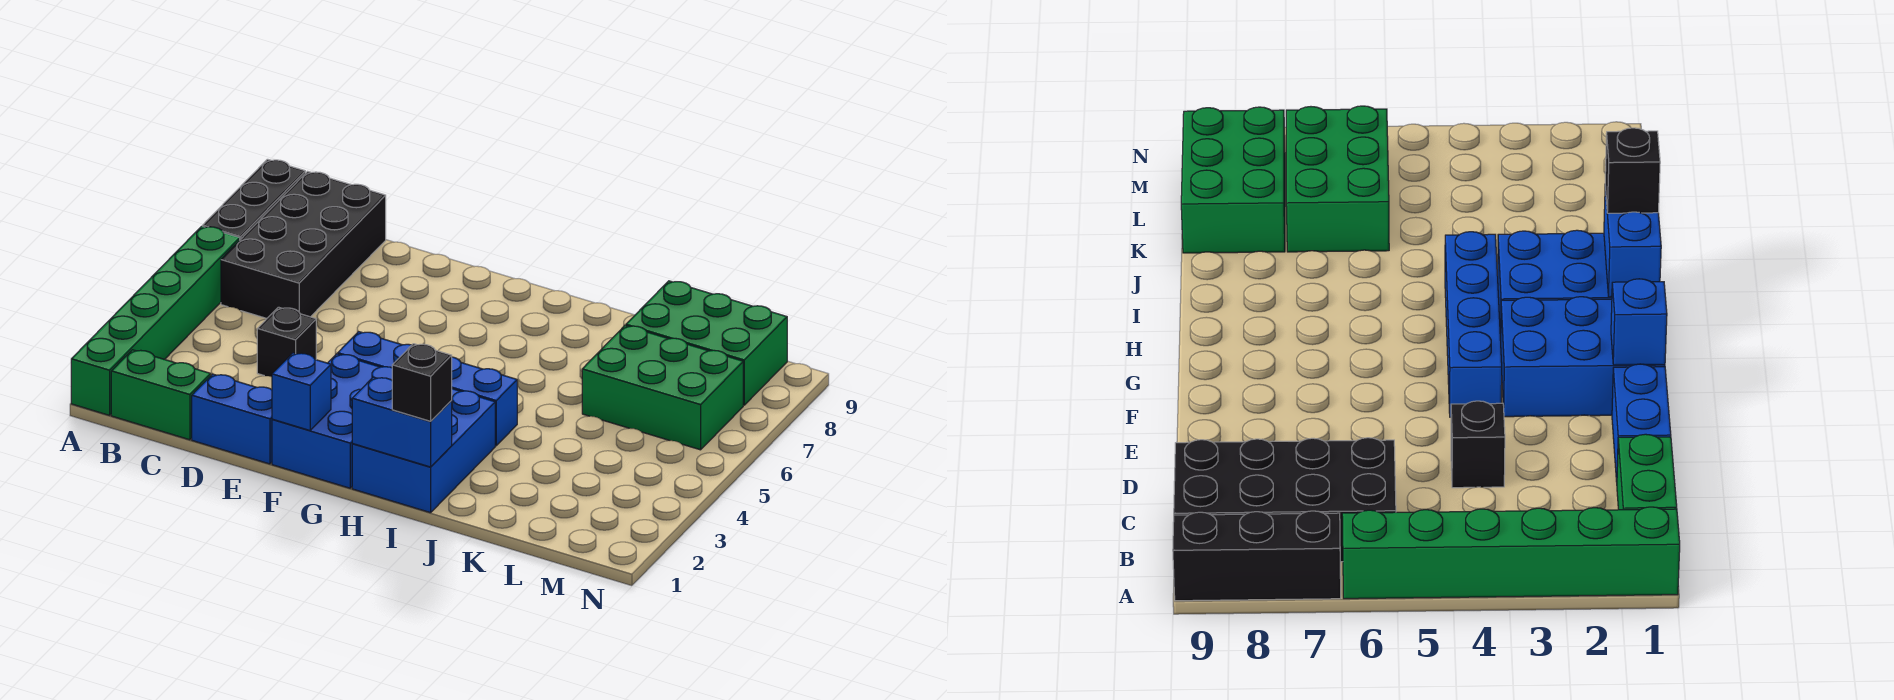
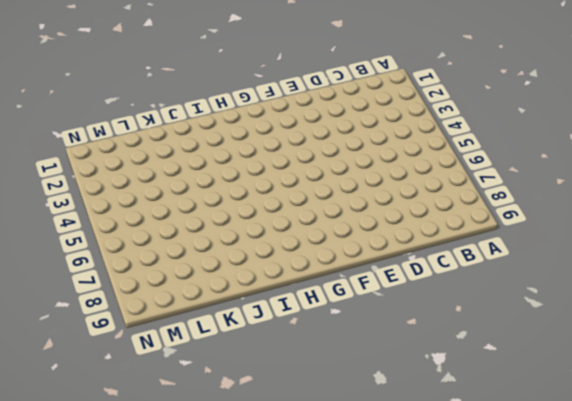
none -> green brick A1:A6 level 1
none -> black brick A7:A9 level 1
none -> green brick B1:C1 level 1

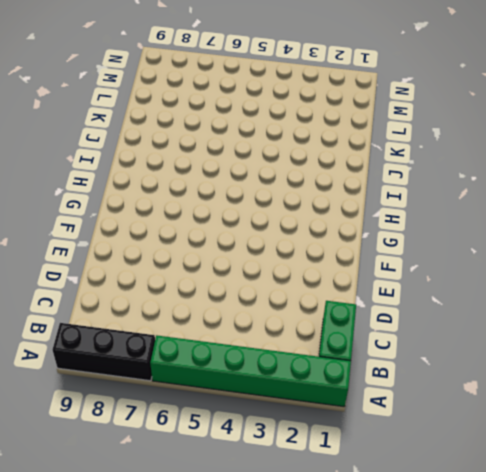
none -> black brick B6:C9 level 1
none -> blue brick D1:E1 level 1
none -> black brick D4 level 1

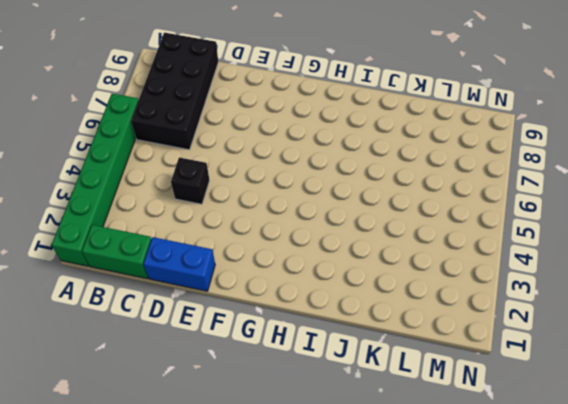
none -> black brick A7:A9 level 1
none -> blue brick F1:G3 level 1
none -> blue brick F4:I4 level 1

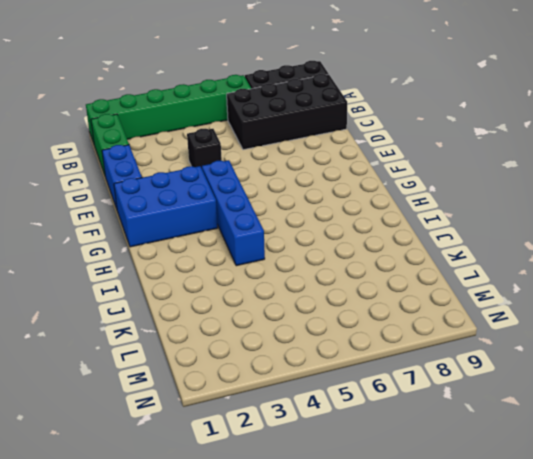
none -> blue brick H1:I3 level 1
none -> green brick K6:M7 level 1
none -> green brick K8:M9 level 1

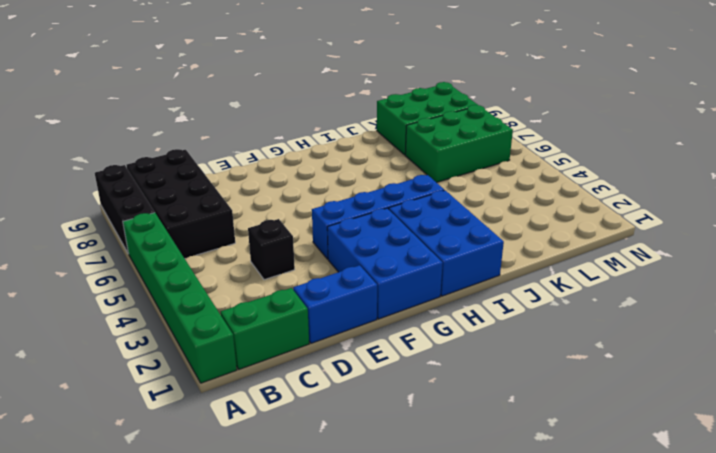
none -> blue brick F1 level 2
none -> blue brick H1:I1 level 2
none -> black brick I1 level 3

